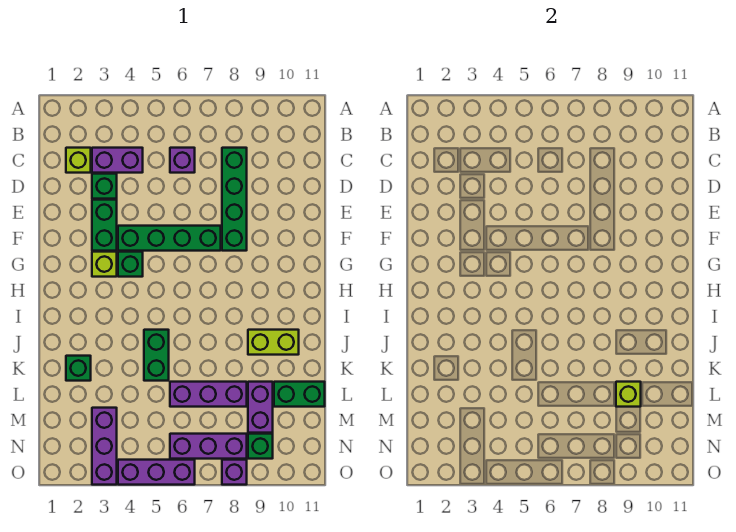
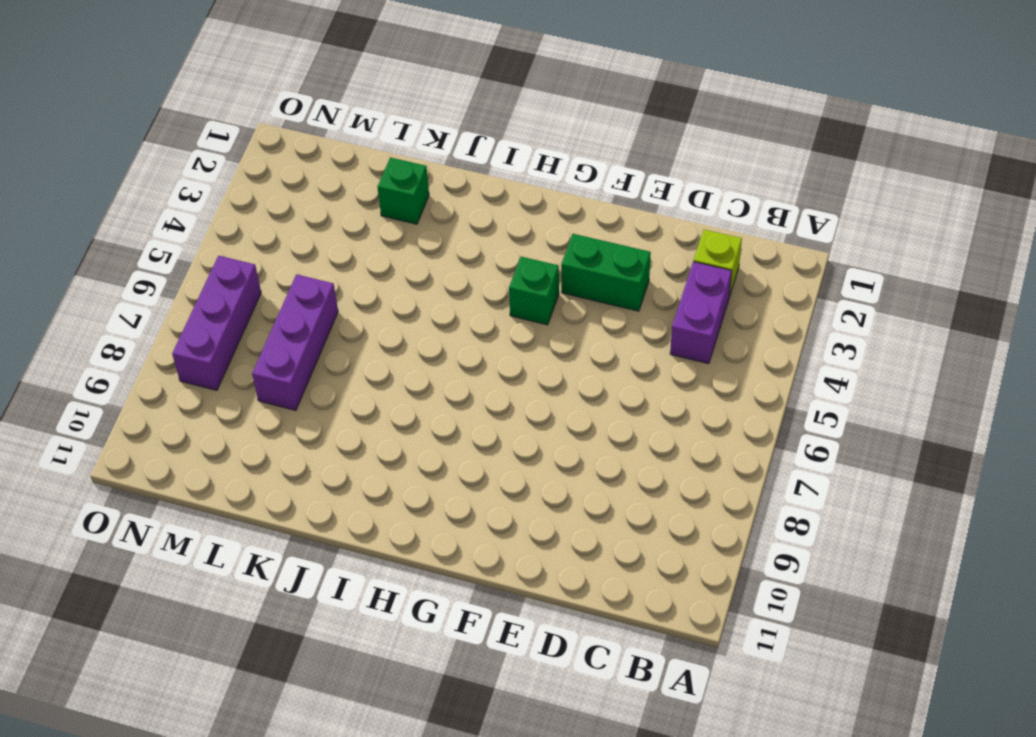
none -> purple brick C6 level 1
none -> green brick C8:F8 level 1
none -> green brick D3 level 1

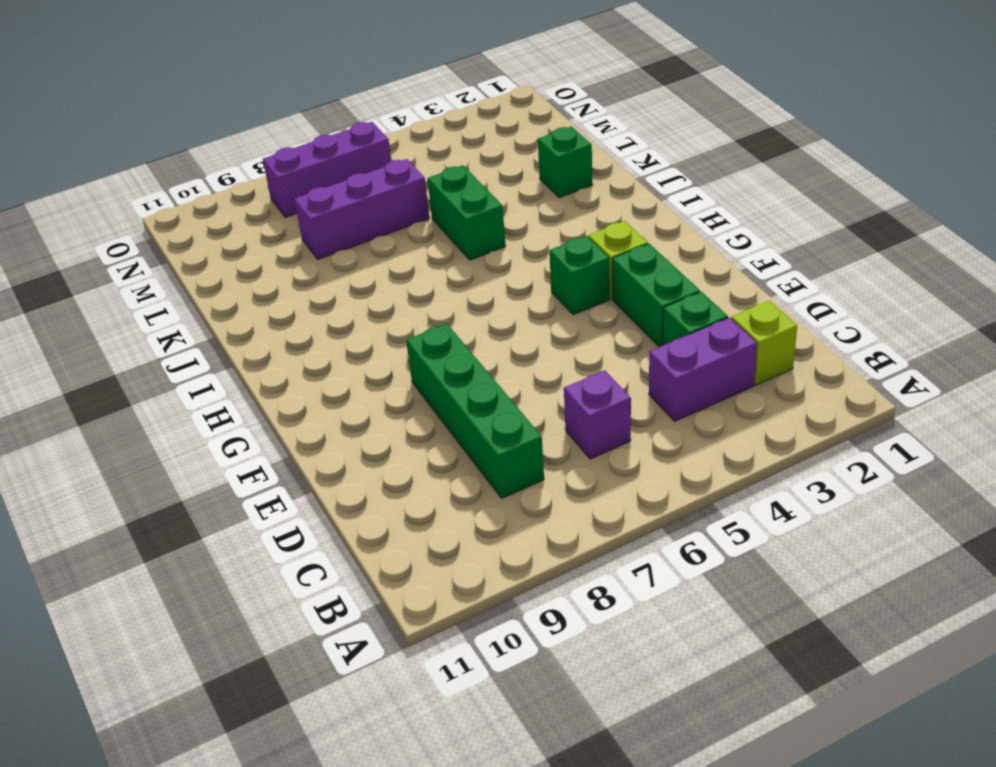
none -> green brick F4:F7 level 1
none -> lime brick J9:J10 level 1
none -> purple brick L9:M9 level 1

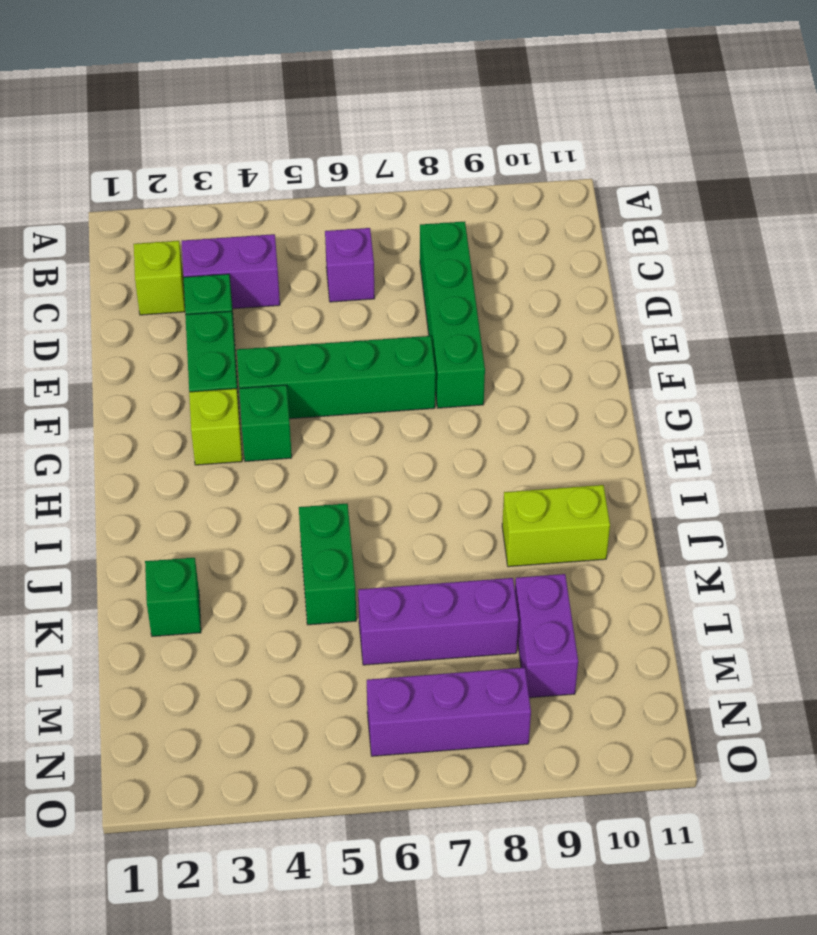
none -> green brick L10:L11 level 1
none -> purple brick M3:O3 level 1
none -> green brick N9 level 1

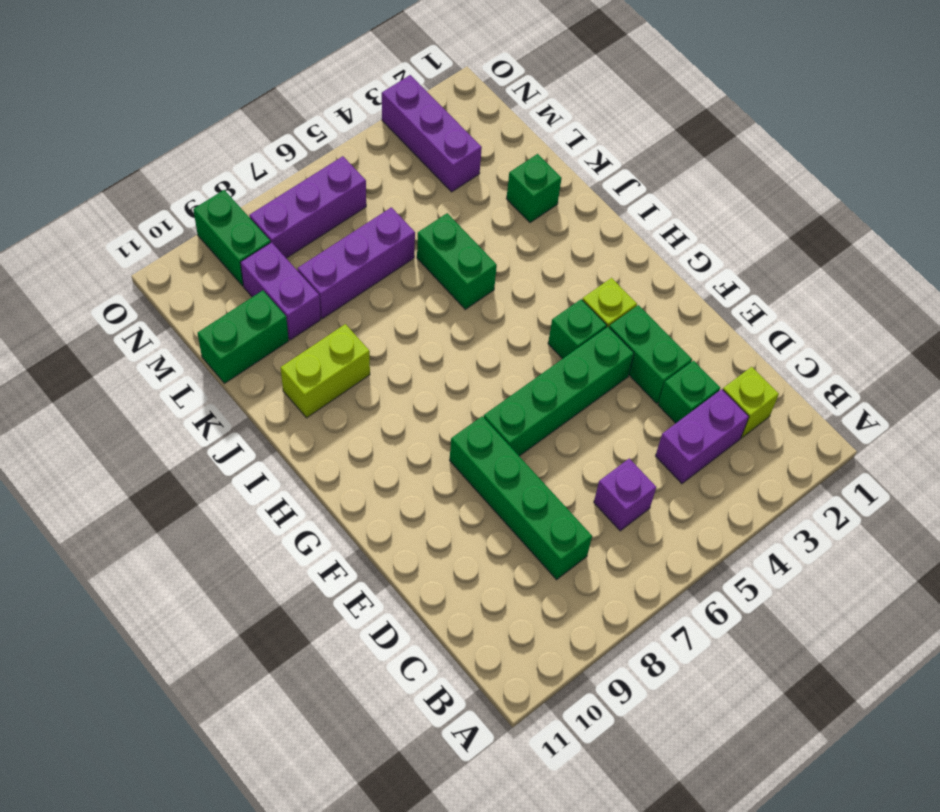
green brick N9:O9 level 1 -> green brick N9 level 1
none -> purple brick O4:O6 level 1
none -> purple brick O8 level 1
none -> lime brick L9 level 2

